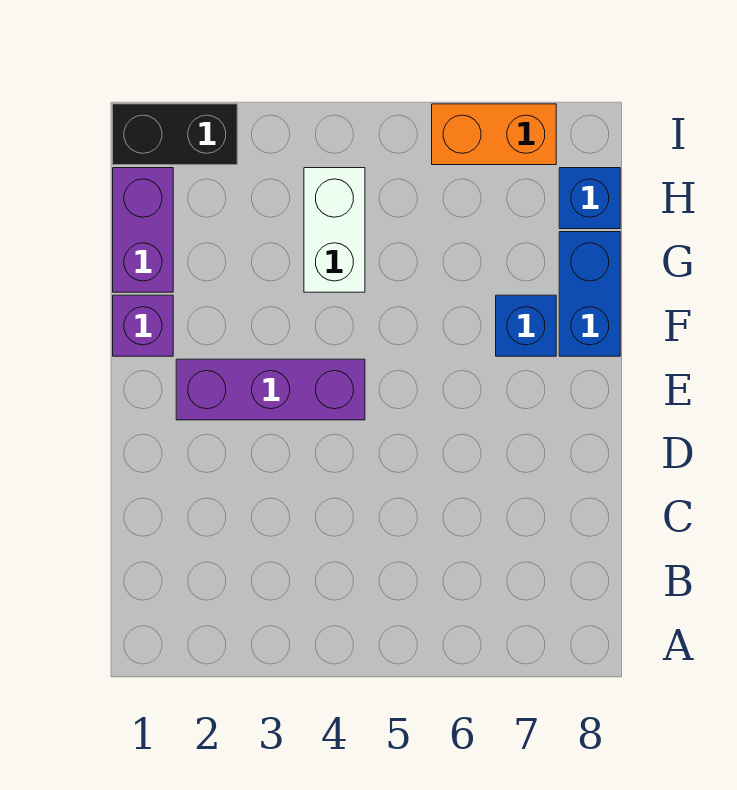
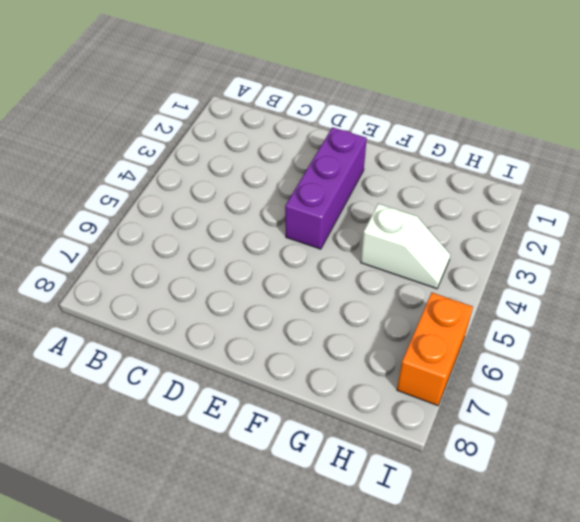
white slope G4:H4 level 1 top G -> white brick G4:H4 level 1
none -> purple brick F1 level 1
none -> blue brick F7 level 1

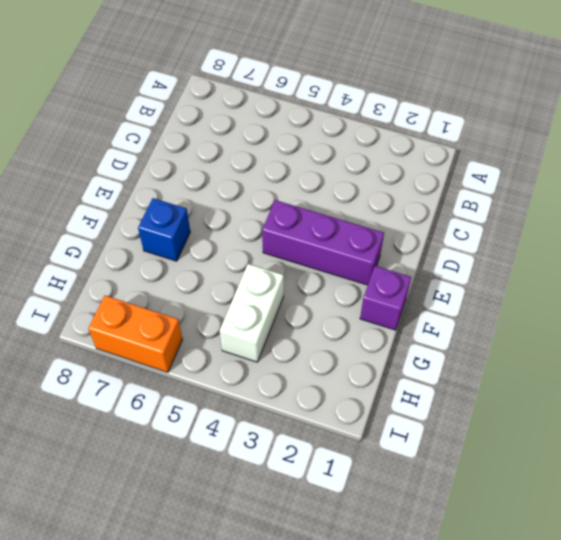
none -> blue brick F8:G8 level 1
none -> purple brick G1:H1 level 1

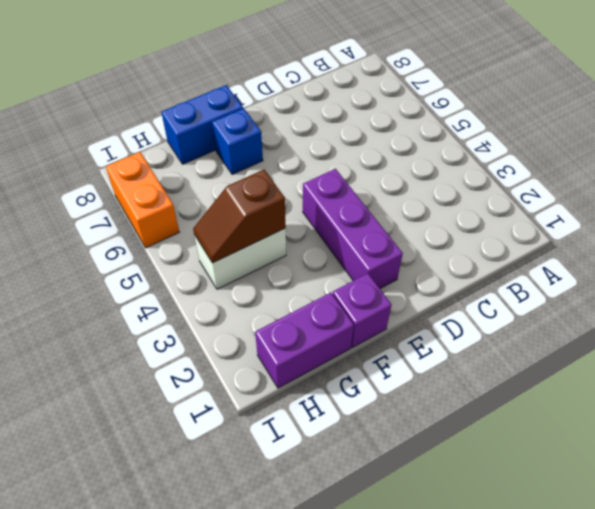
brown slope G4:H4 level 2 top G -> none
none -> blue brick H8 level 1
none -> black brick I1:I2 level 1

